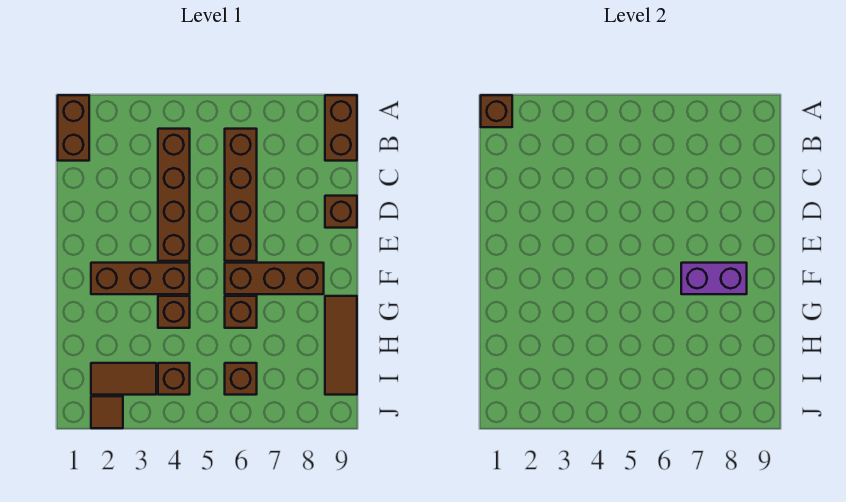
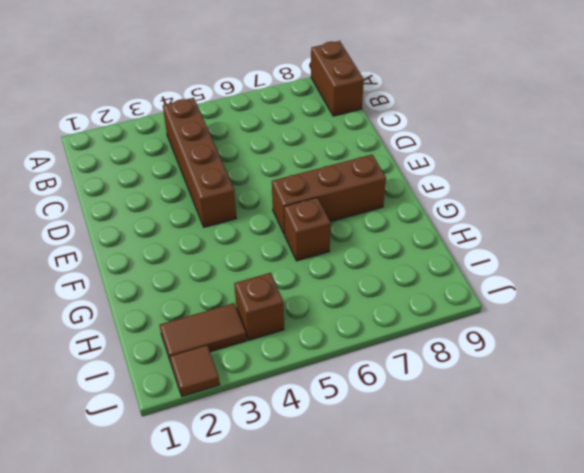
none -> brown brick A1:B1 level 1
none -> brown brick B6:E6 level 1
none -> brown brick D9 level 1

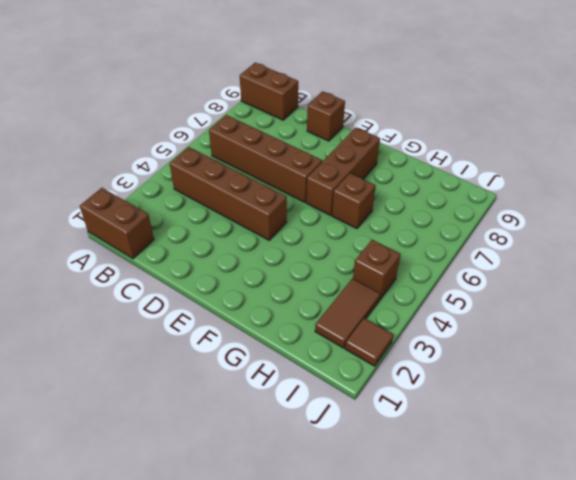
none -> brown brick F2:F4 level 1
none -> brown brick G4 level 1
none -> brown tile G9:I9 level 1

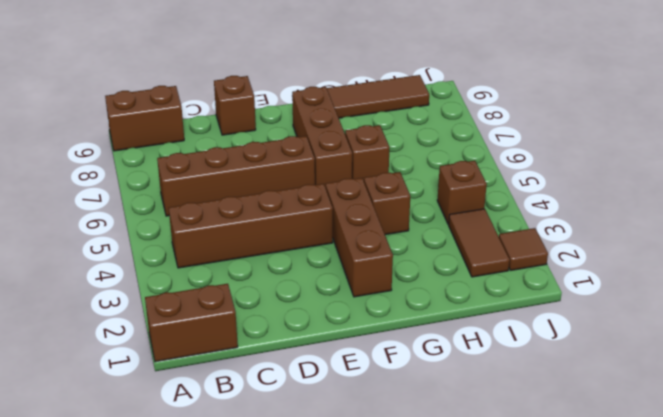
none -> brown brick I6 level 1
none -> brown brick A1 level 2
none -> purple brick F7:F8 level 2

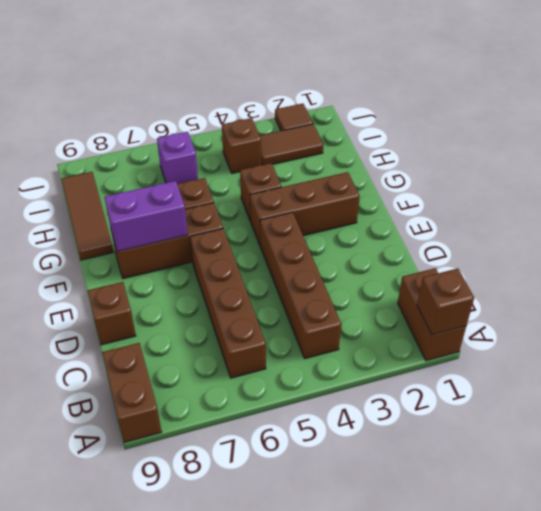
purple brick I6 level 1 -> brown brick I6 level 1

